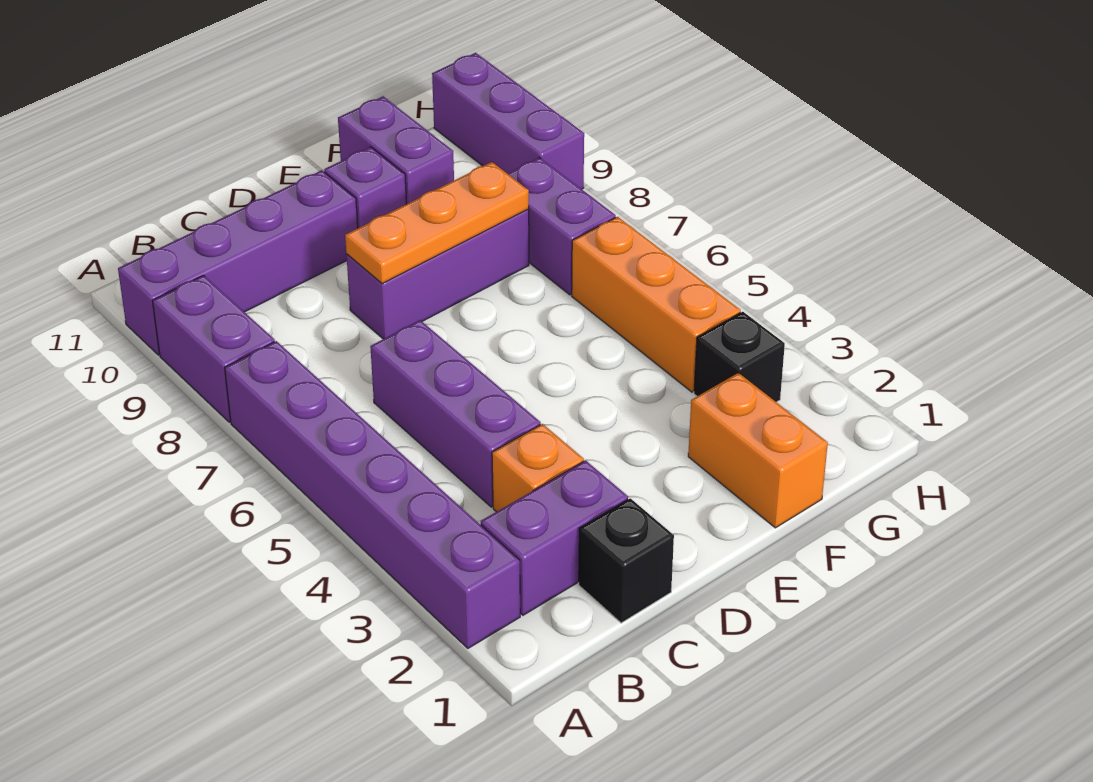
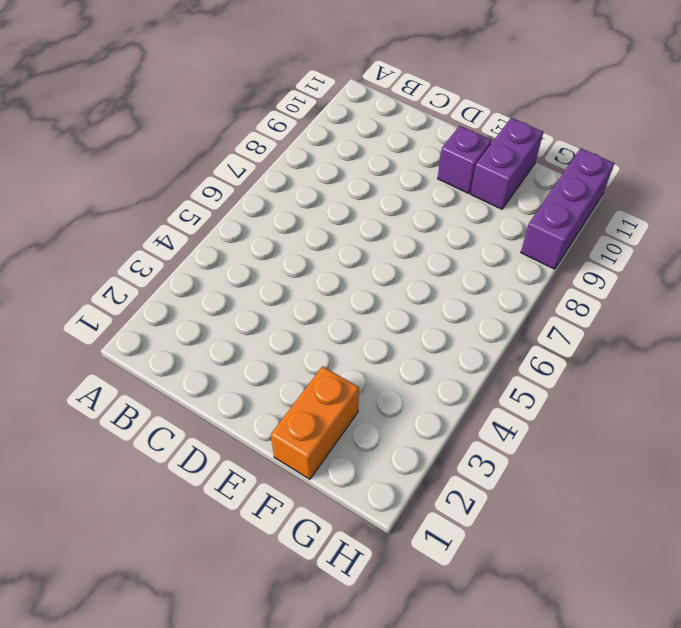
none -> purple brick A2:A7 level 1
none -> purple brick A8:A9 level 1
none -> purple brick A10:D10 level 1

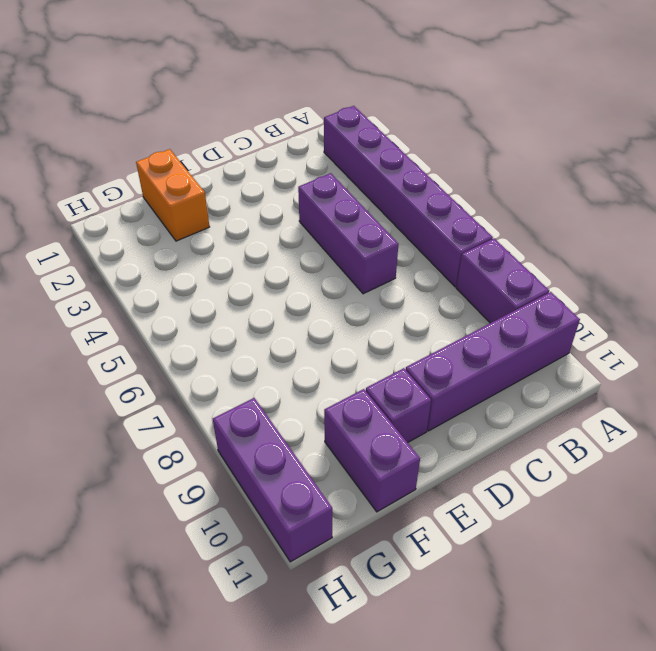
none -> purple brick B2:C2 level 1
none -> black brick C1 level 1
none -> orange brick C3 level 1

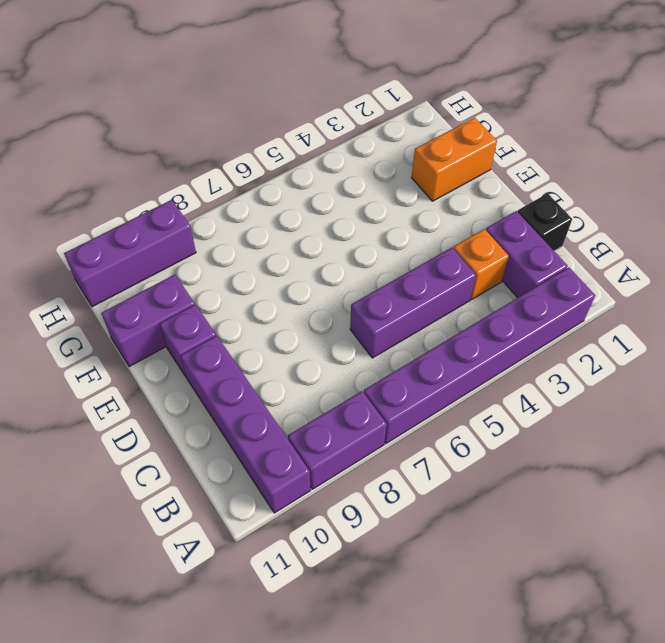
none -> purple brick D8:F8 level 1
none -> black brick G3 level 1
none -> orange brick G4:G6 level 1

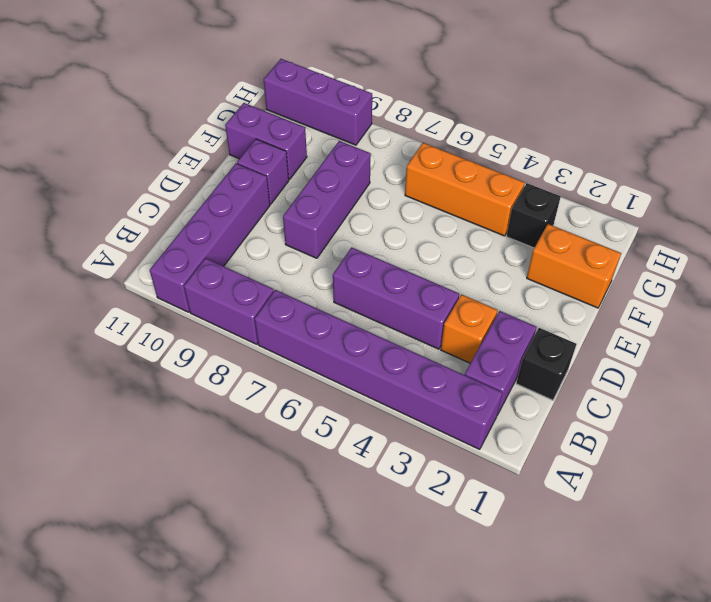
none -> purple brick G7:G8 level 1
none -> orange plate D8:F8 level 2

